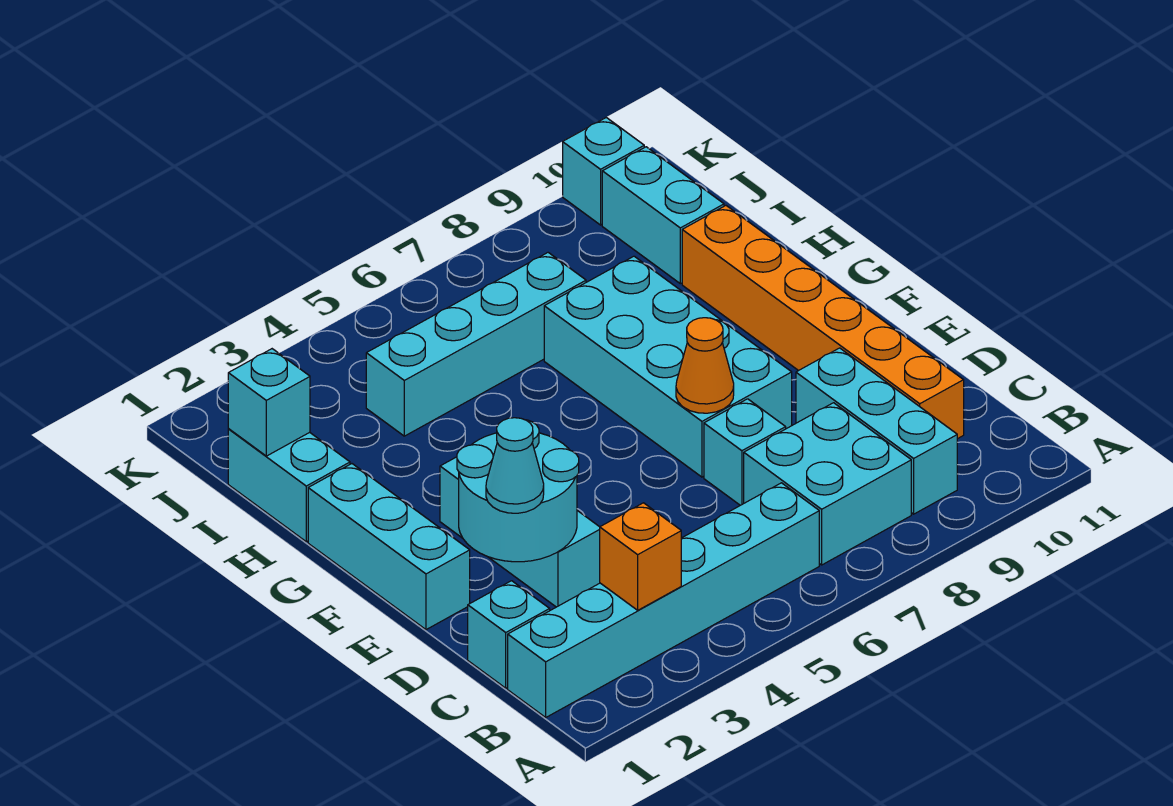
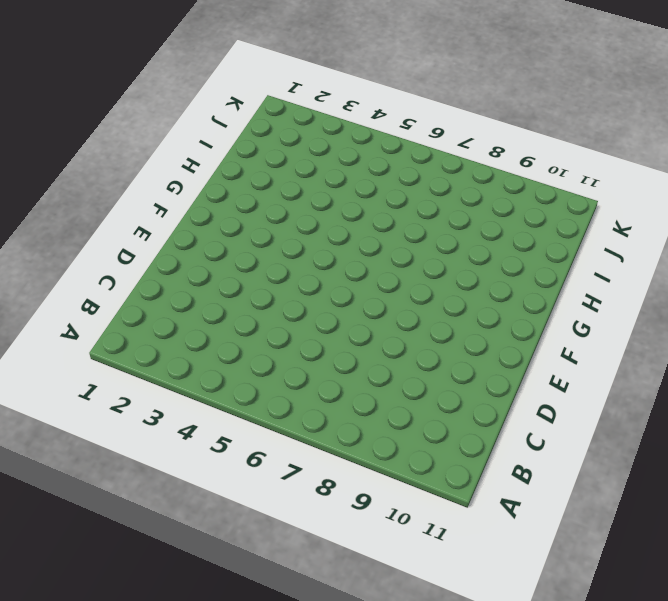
none -> cyan brick B1:B6 level 1
none -> cyan brick B7:C8 level 1
none -> cyan brick B9:D9 level 1

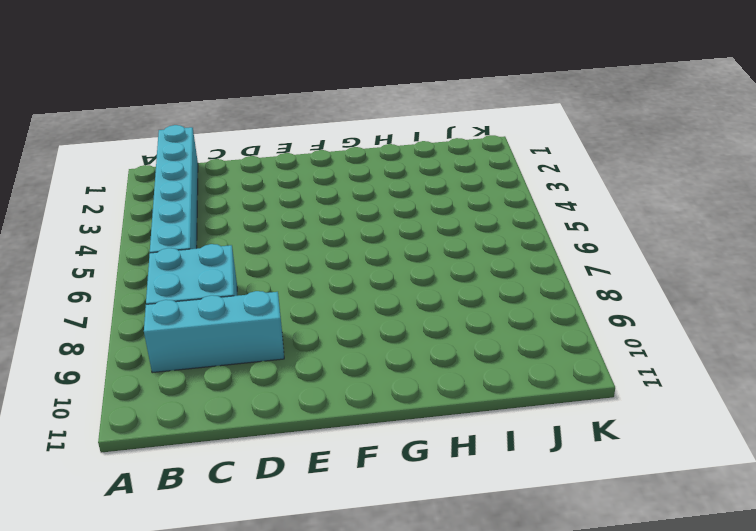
none -> cyan brick C1 level 1
none -> orange brick C10:H10 level 1
none -> cyan brick D3:F3 level 1

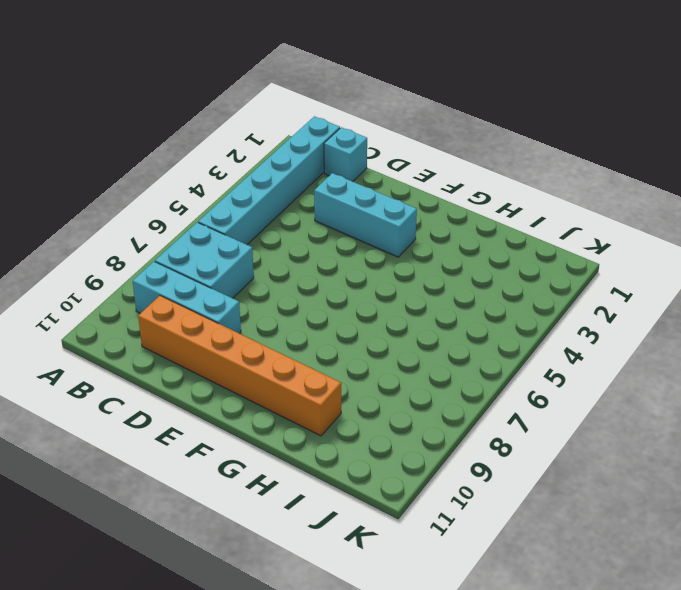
none -> cyan brick D7 level 1
none -> cyan brick E1:G1 level 1
none -> cyan brick E7:H8 level 1

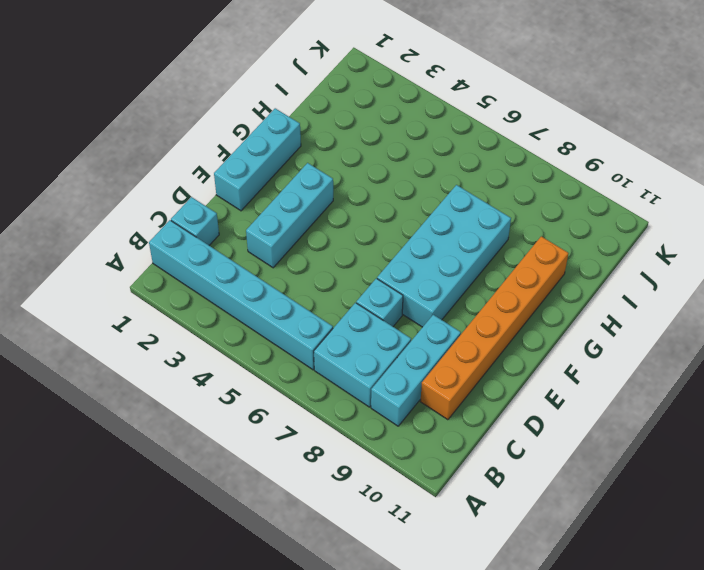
none -> cyan brick H1:I1 level 1
none -> cyan brick I4:I7 level 1
none -> cyan brick I10:J10 level 1

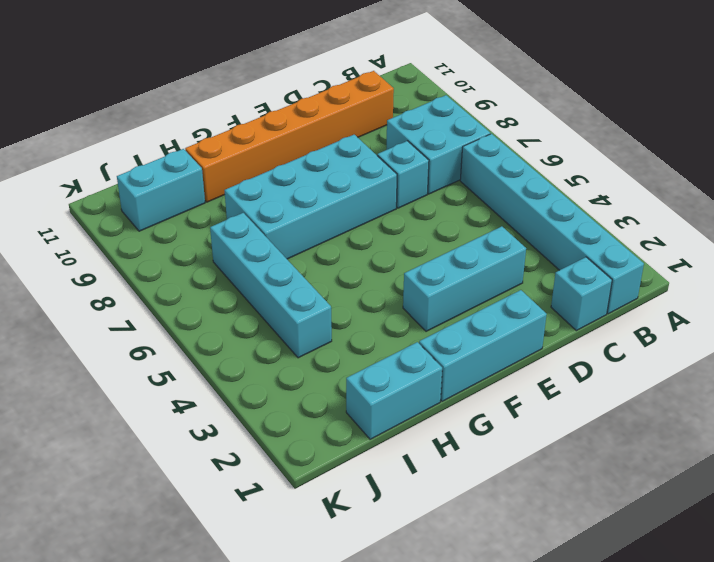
none -> cyan brick B9:D9 level 1
none -> cyan brick K10 level 1
none -> orange brick B3 level 2

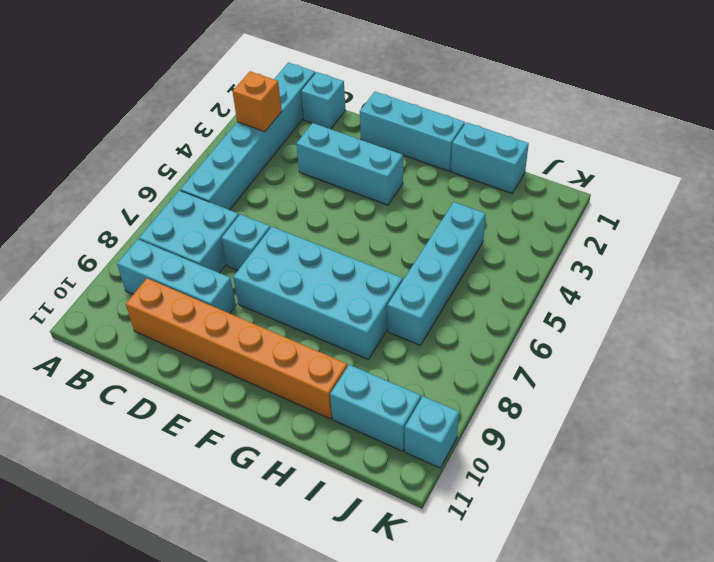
none -> cyan round brick D2:E3 level 2
none -> orange cone E7 level 2
none -> cyan brick I1 level 2

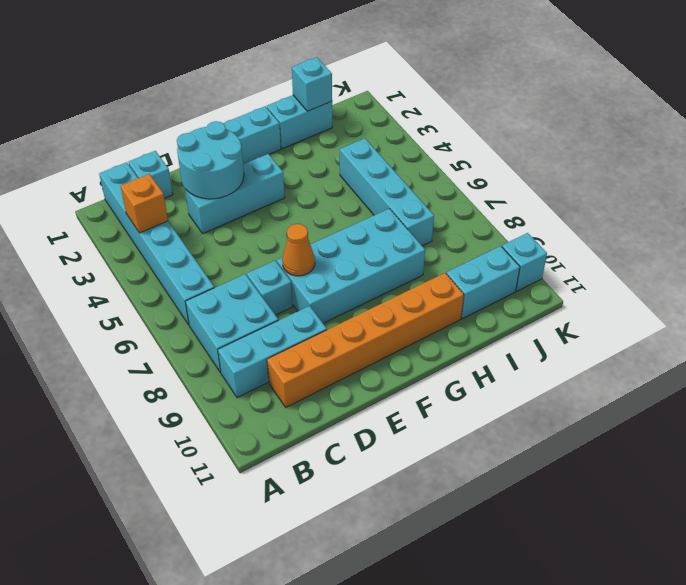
none -> cyan cone D2 level 3

